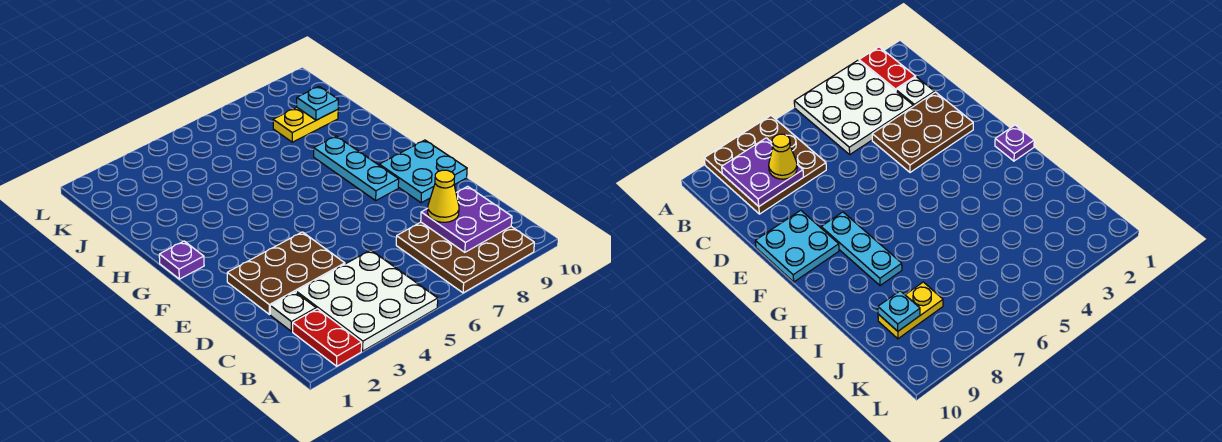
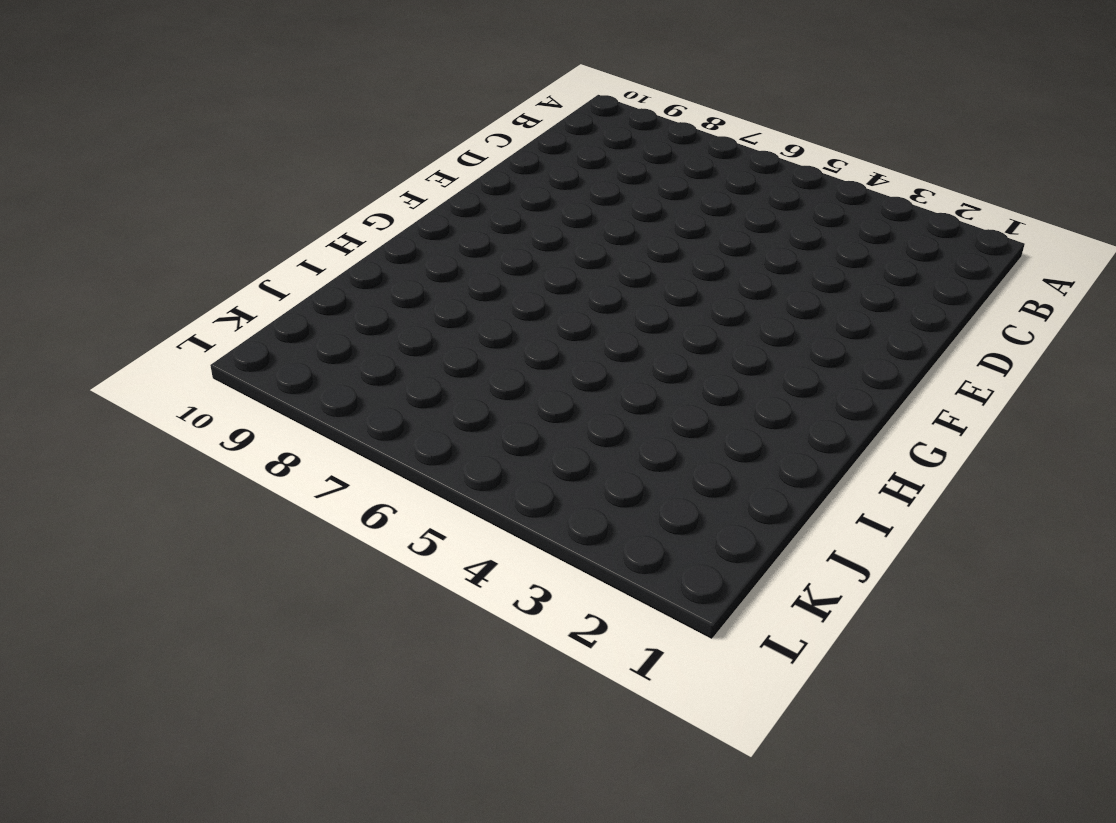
none -> red plate A2:B2 level 1
none -> white plate A3:C5 level 1
none -> brown plate A7:C9 level 1

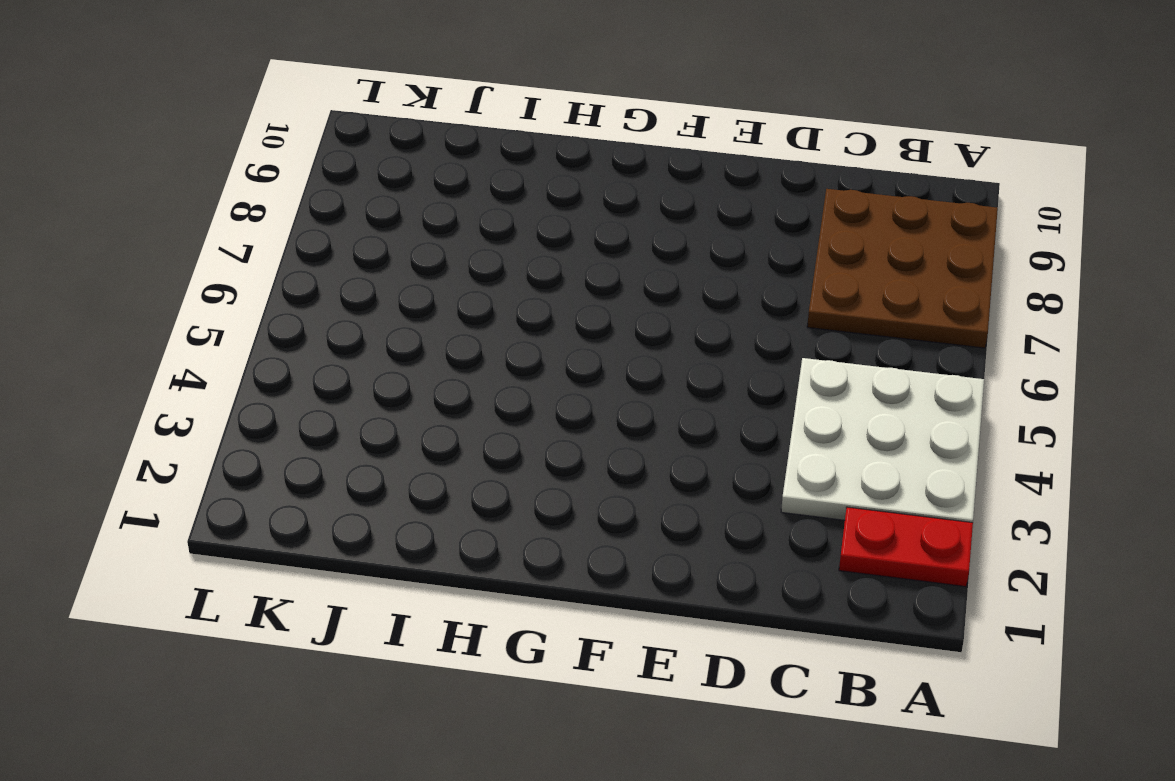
none -> white plate C2 level 1
none -> brown plate D2:E4 level 1
none -> cyan plate E9:F10 level 1

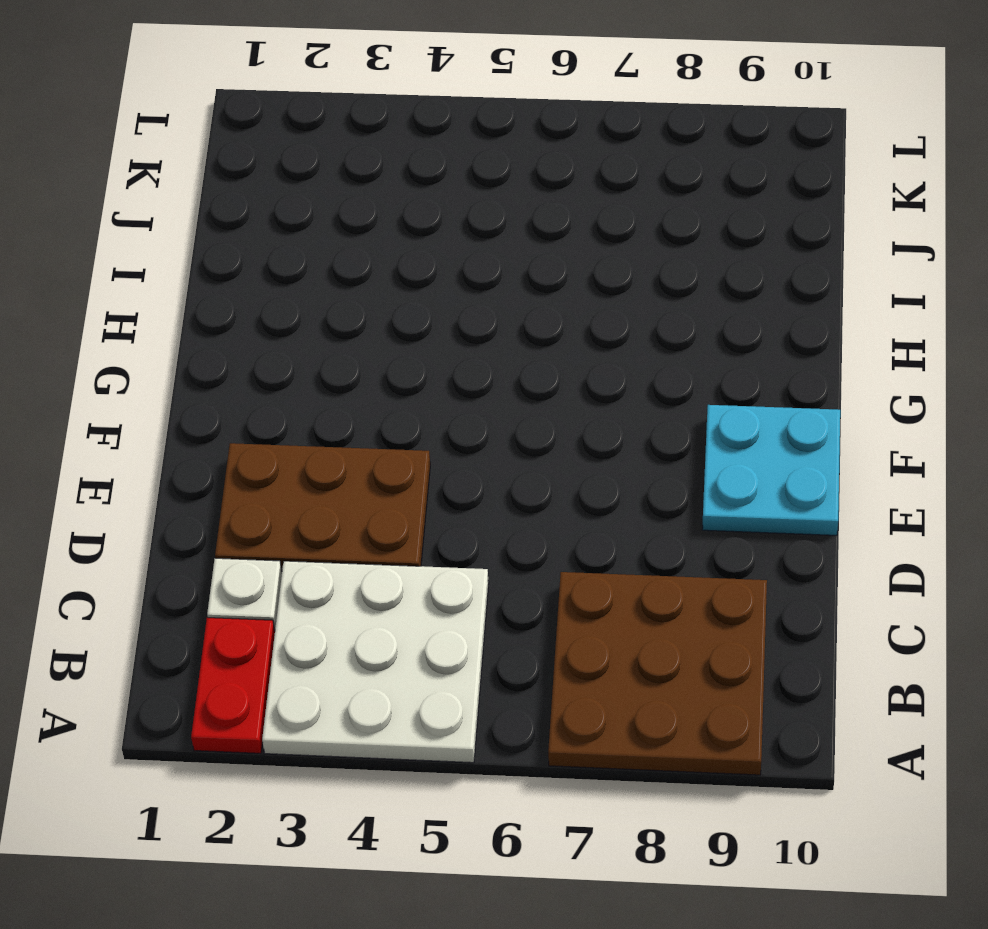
none -> cyan plate F8:H8 level 1
none -> purple plate G1 level 1
none -> yellow plate J8:J9 level 1

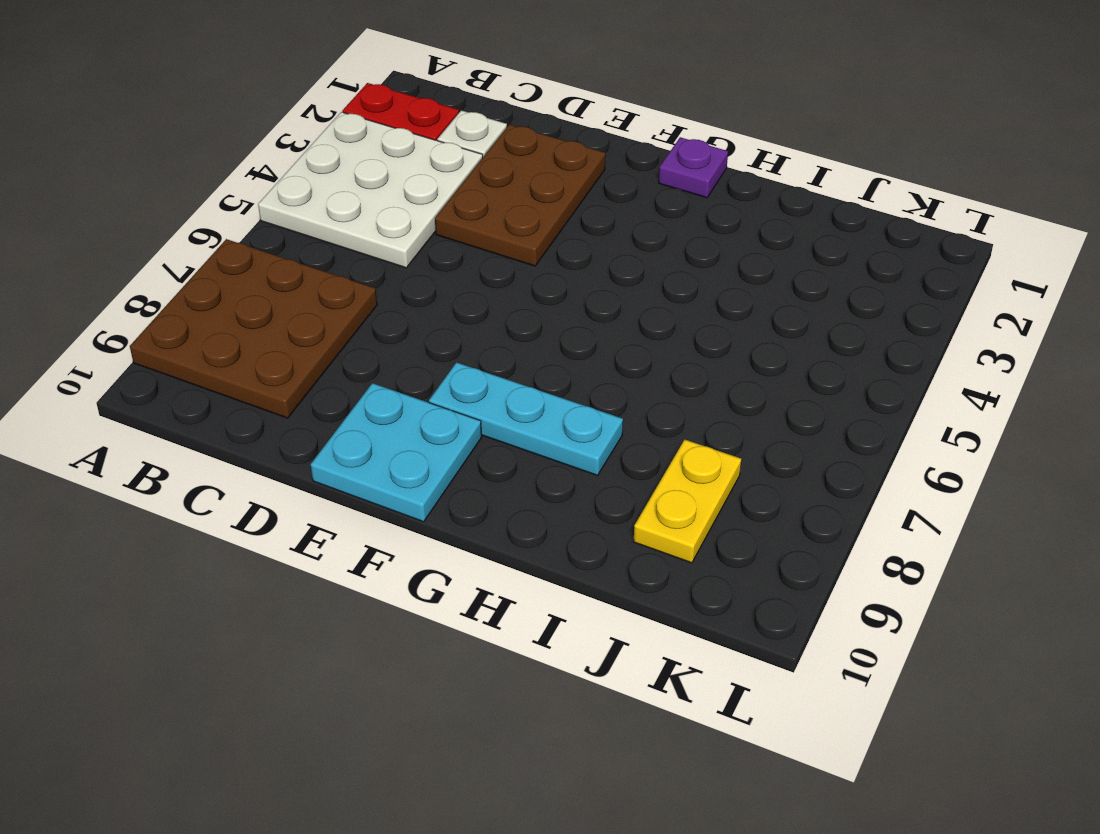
none -> purple plate B8:C9 level 2
none -> cyan plate J9 level 2
none -> yellow cone C8 level 3

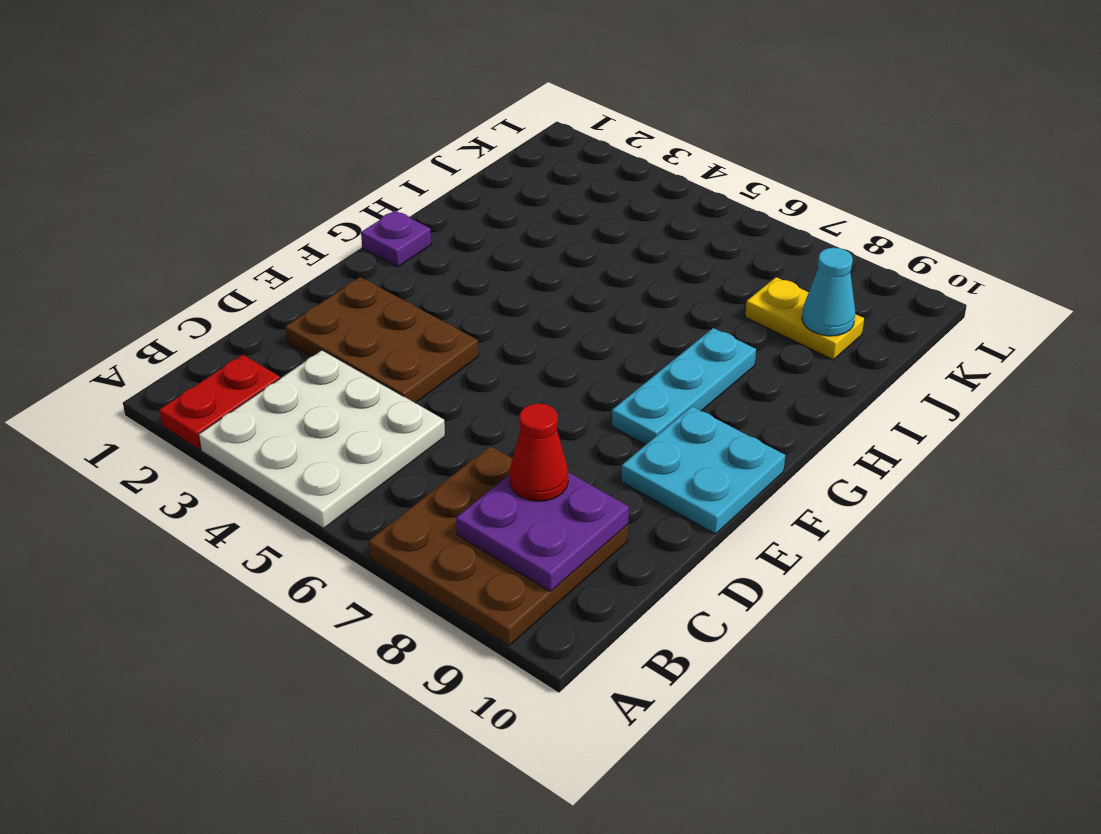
red cone C8 level 3 -> yellow cone C8 level 3
cyan cone J9 level 2 -> cyan plate J9 level 2
none -> white plate C2 level 1

